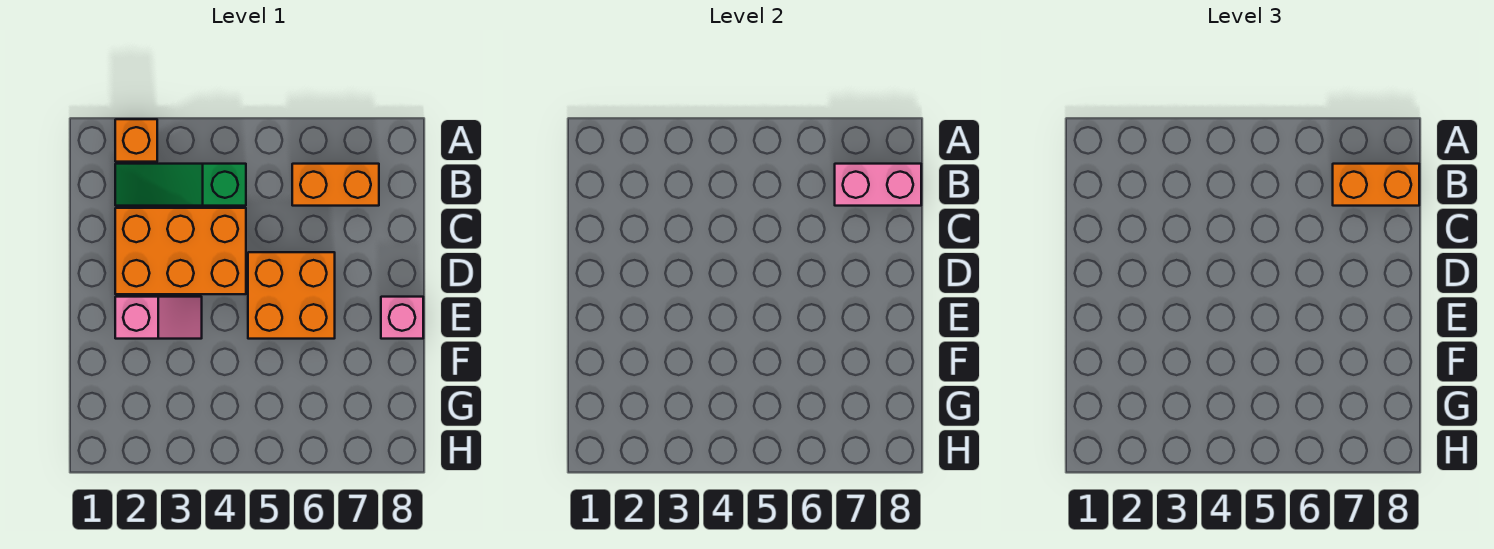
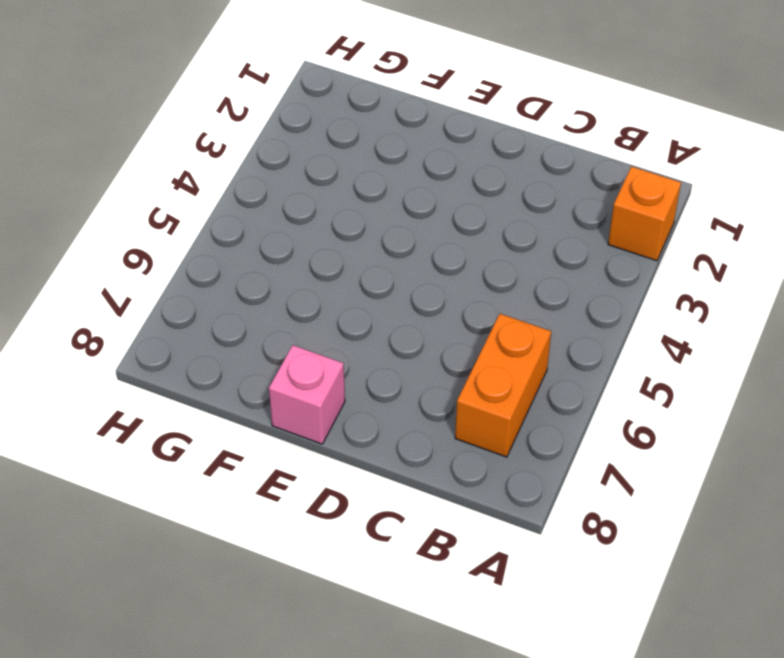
none -> green slope B2:B4 level 1 top 4
none -> orange brick C2:D4 level 1

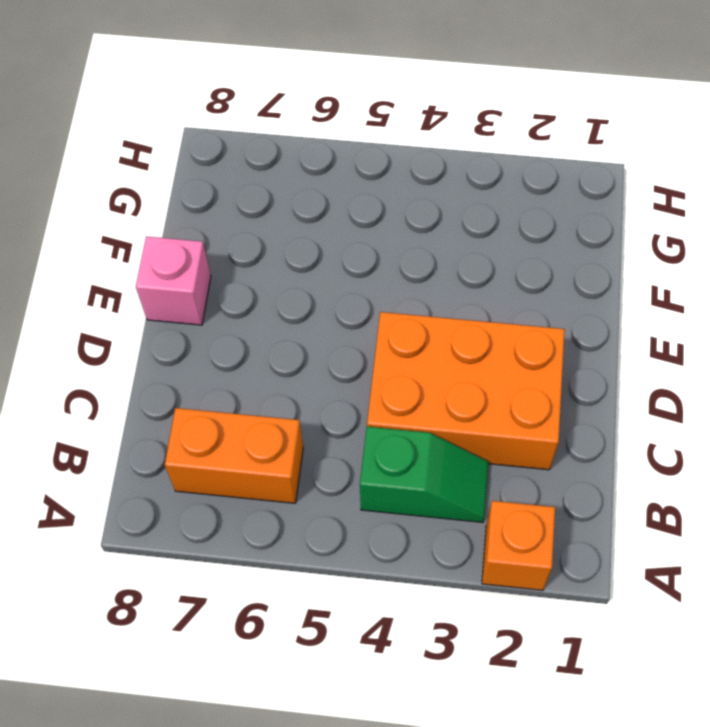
green slope B3:B4 level 1 top 4 -> green slope B2:B4 level 1 top 4
none -> orange brick D5:E6 level 1
none -> pink slope E2:E3 level 1 top 2

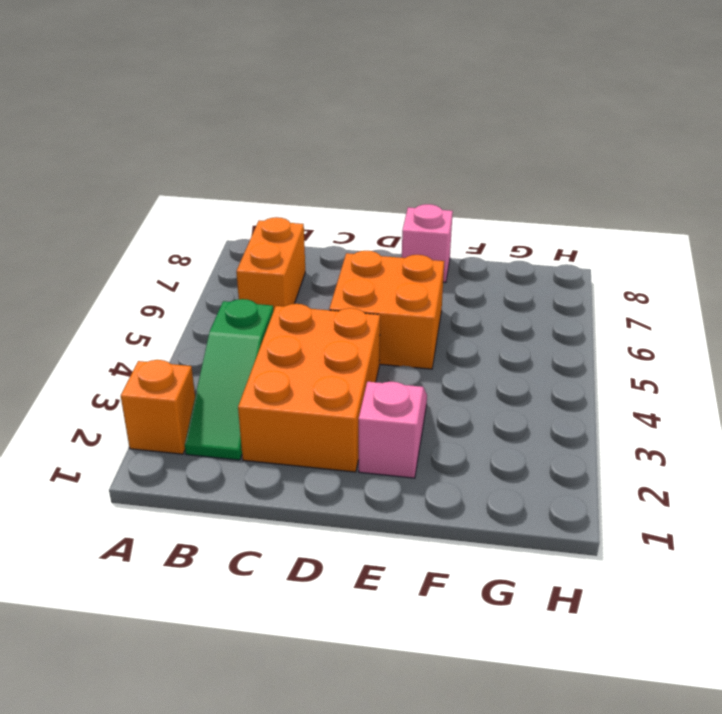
none -> pink brick B7:B8 level 2
none -> orange brick B7:B8 level 3

